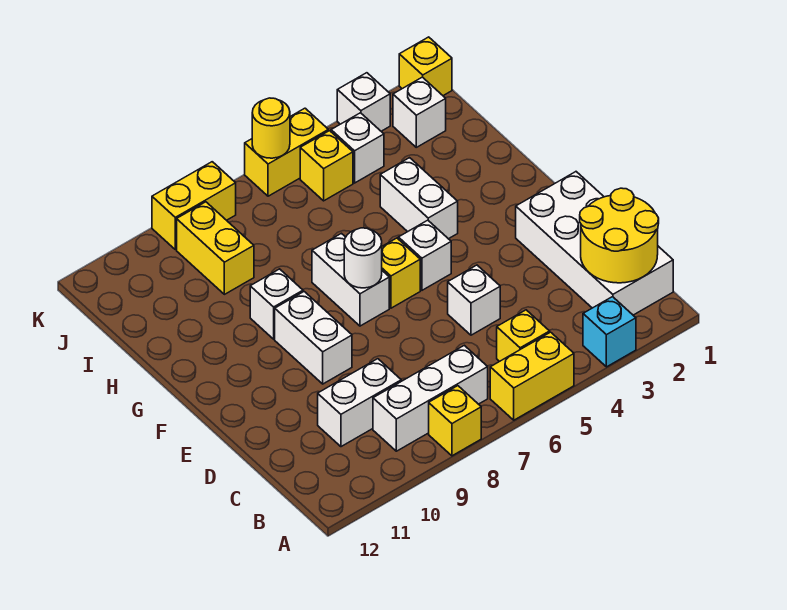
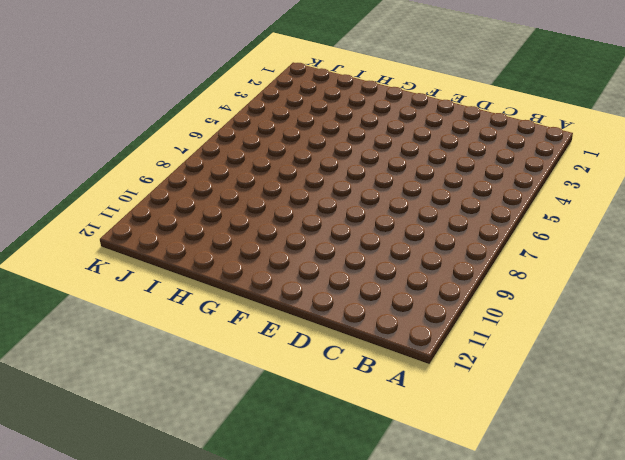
none -> cyan brick A3 level 1
none -> yellow brick A5:A6 level 1
none -> yellow brick A8 level 1

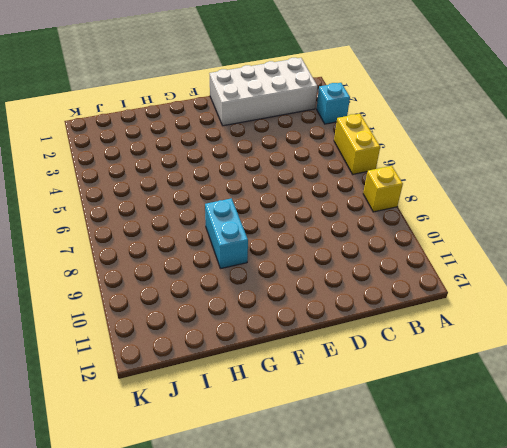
cyan brick G8:G9 level 1 -> white brick G9 level 1
none -> yellow brick B5 level 1
none -> white brick B7:B9 level 1
none -> white brick C9:C10 level 1

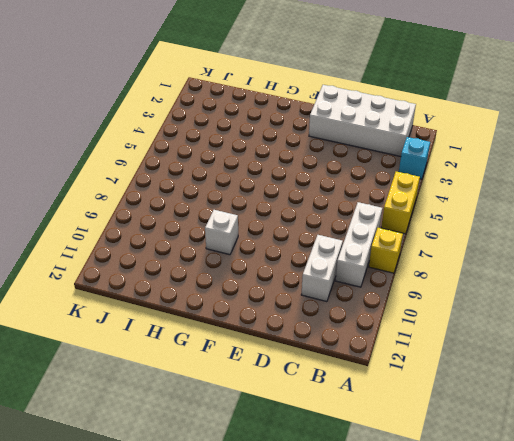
none -> yellow brick B5 level 1
none -> white brick D5 level 1
none -> white brick E9:F9 level 1

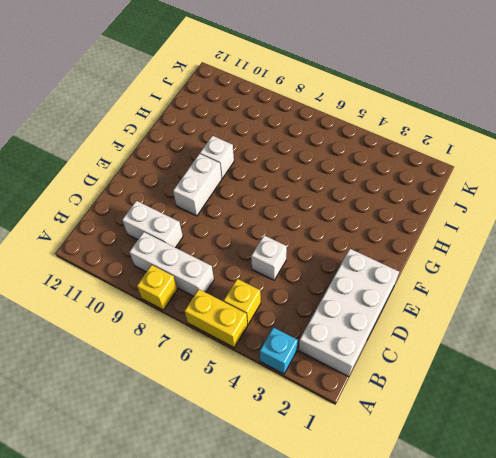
none -> white brick F5 level 1
none -> yellow brick F6 level 1
none -> white brick F7:G7 level 1

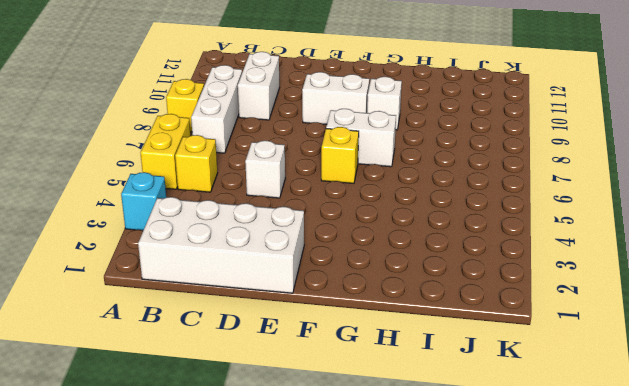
none -> white brick F5 level 1
none -> white brick G4:H4 level 1
none -> yellow brick I9:J9 level 1

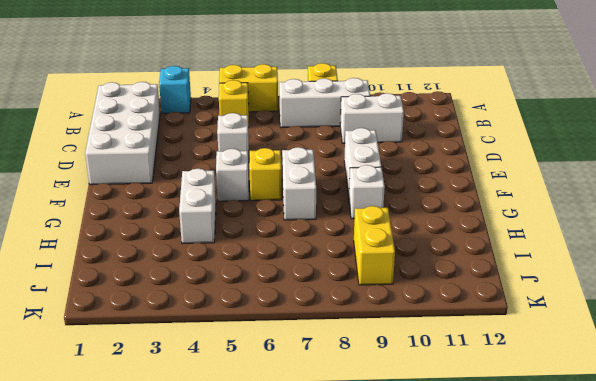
none -> white brick J2 level 1
none -> white brick J4 level 1
none -> yellow brick J5 level 1

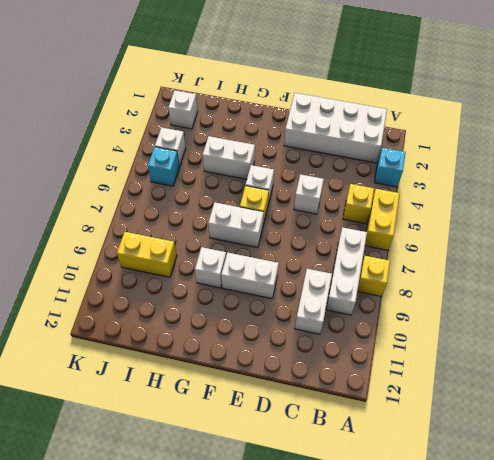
cyan brick J5 level 1 -> yellow brick J5 level 1
none -> yellow brick K1 level 1
none -> white brick K3 level 1
none -> yellow brick K5:K6 level 1

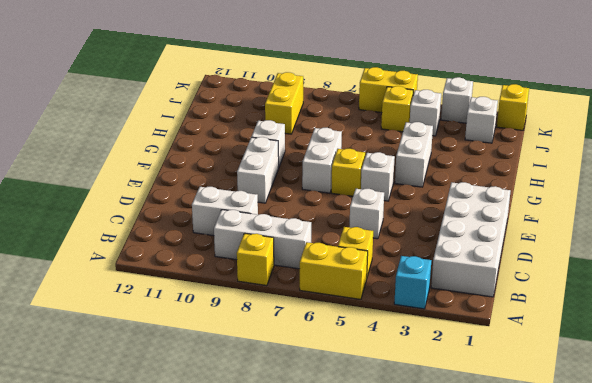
none -> yellow brick K8:K9 level 1
none -> yellow round brick B1:C2 level 2
none -> white round brick F7 level 2

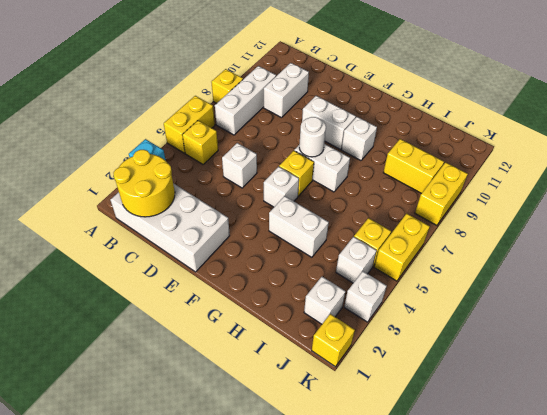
none -> yellow round brick K6 level 2

